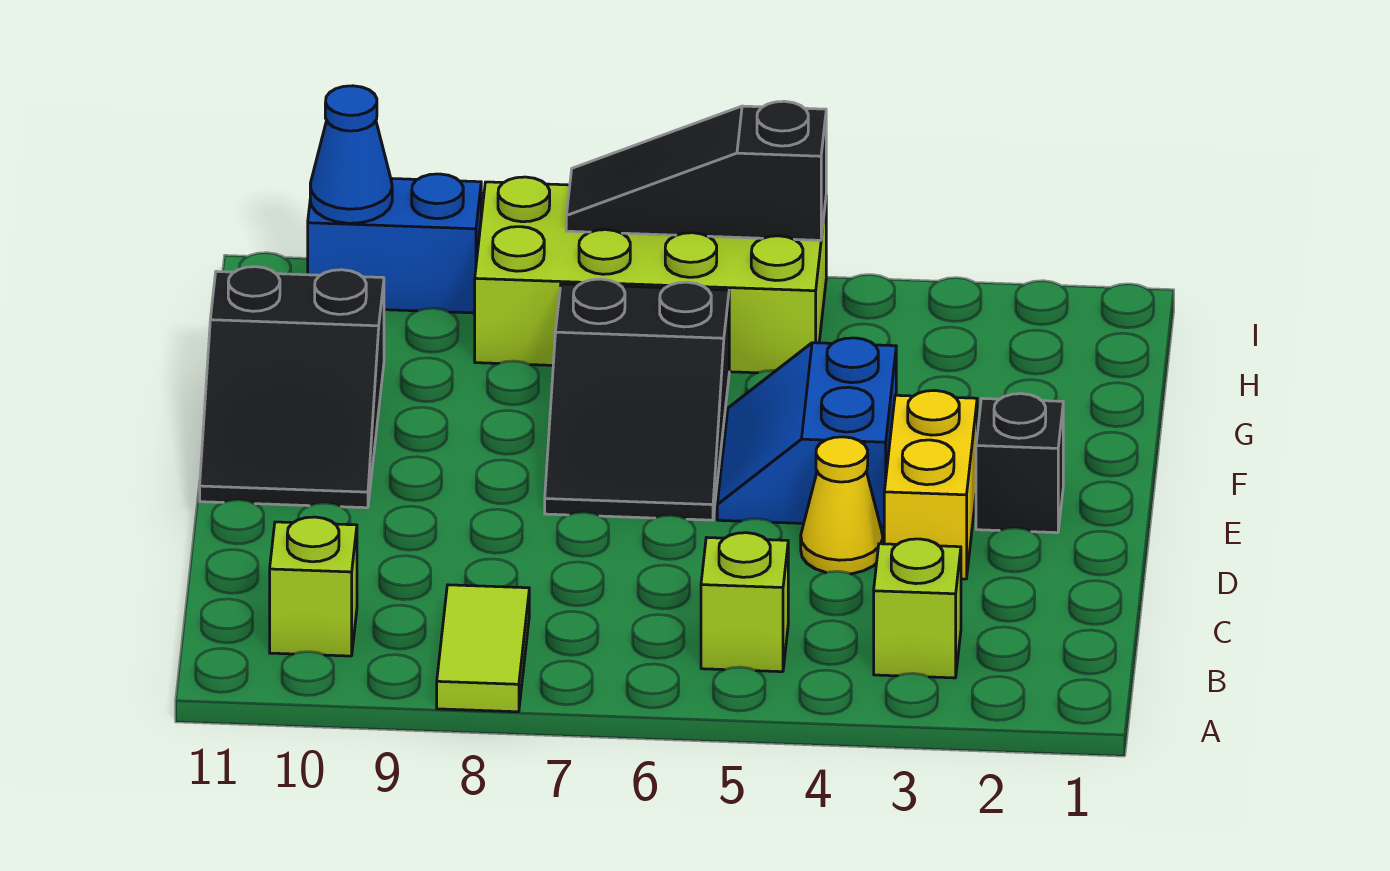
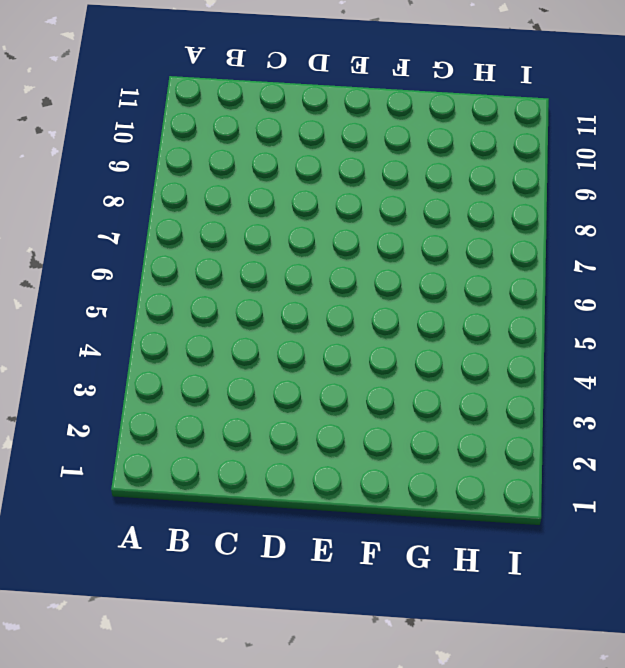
none -> lime tile A8:B8 level 1
none -> lime brick B3 level 1
none -> lime brick B5 level 1

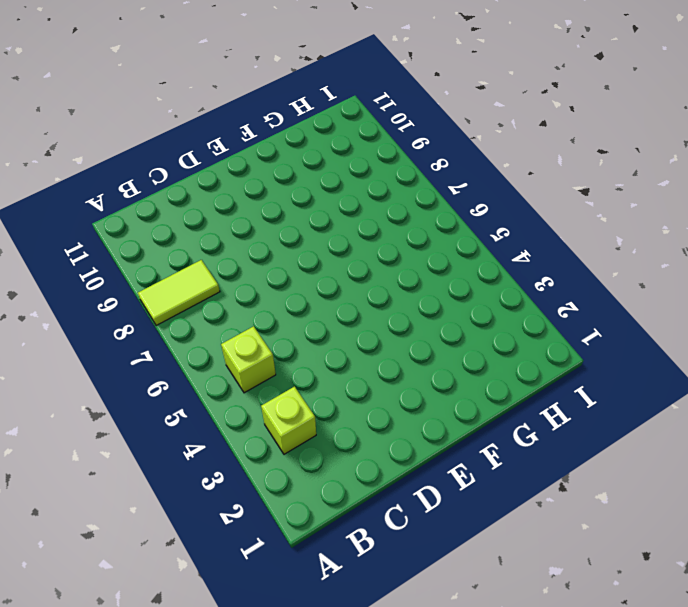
none -> lime brick B10 level 1
none -> yellow brick D3:E3 level 1
none -> yellow cone D4 level 1

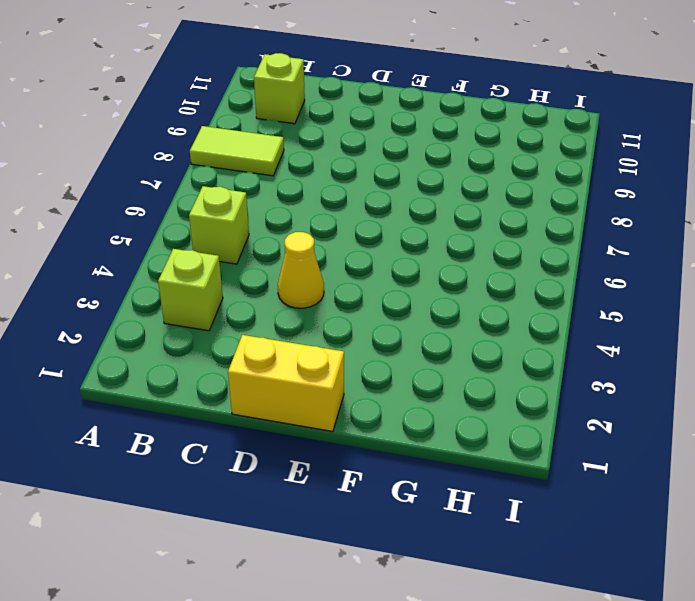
yellow brick D1:E1 level 1 -> yellow brick D3:E3 level 1
none -> black brick E2 level 1
none -> blue slope E4:F5 level 1 top 4
none -> black slope E6:G7 level 1 top G

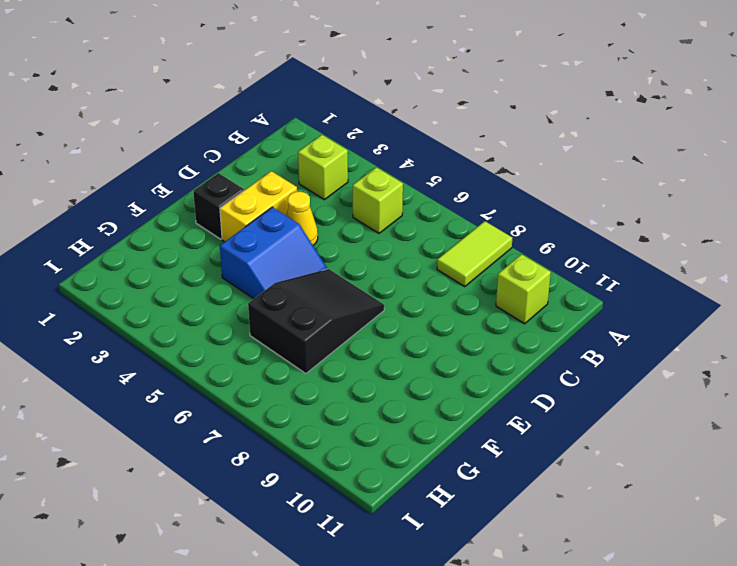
none -> black slope E10:G11 level 1 top G
none -> lime brick H5:I8 level 1
none -> blue brick I9:I10 level 1

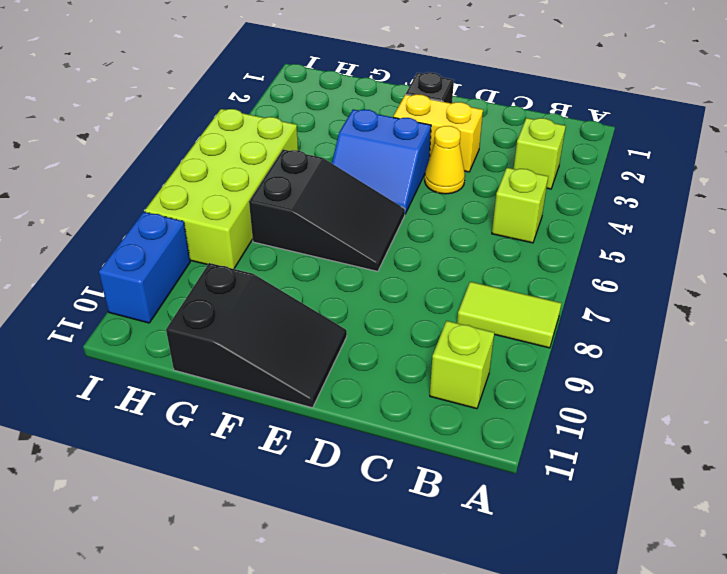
none -> black slope I5:I7 level 2 top 5
none -> blue cone I10 level 2

